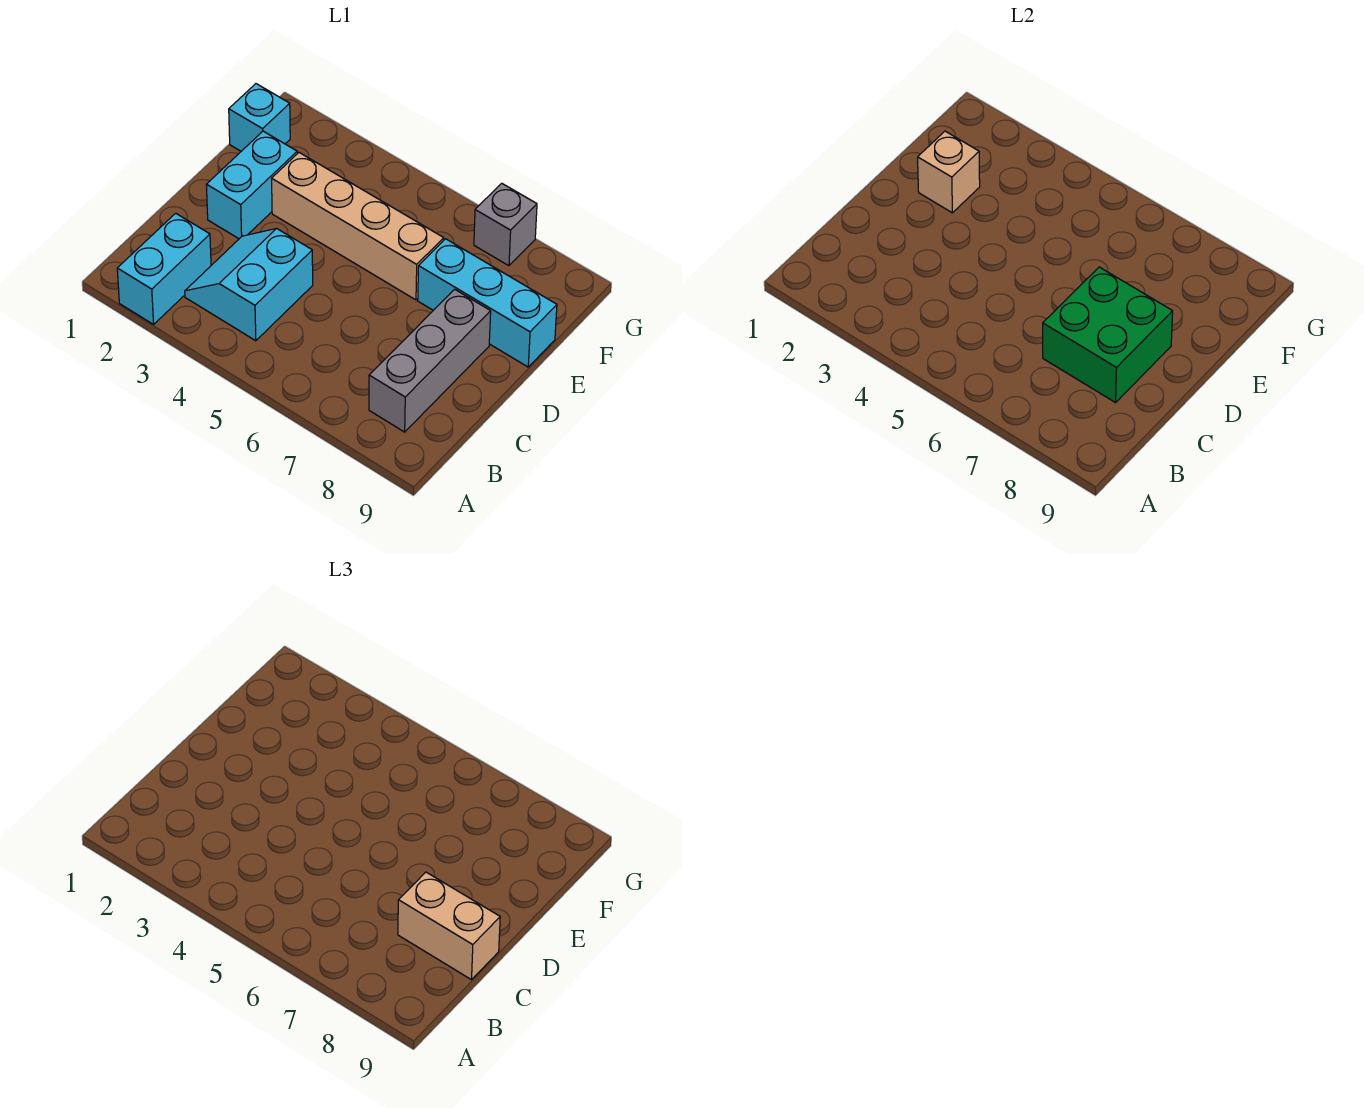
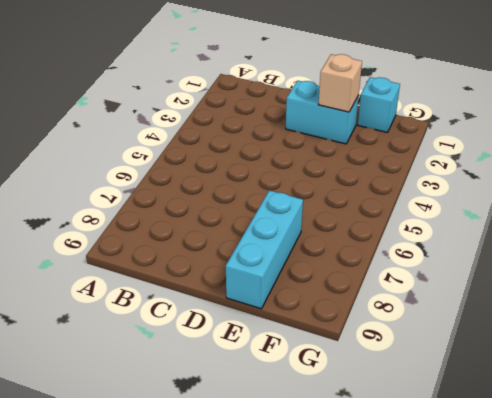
none -> cyan brick A2:B2 level 1
none -> cyan slope B3:C4 level 1 top 4

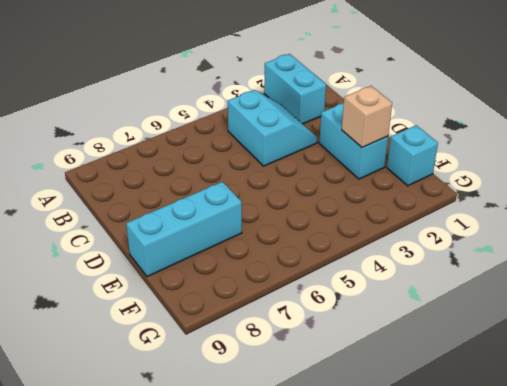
none -> grey brick B8:D8 level 1
none -> tan brick E3:E6 level 1

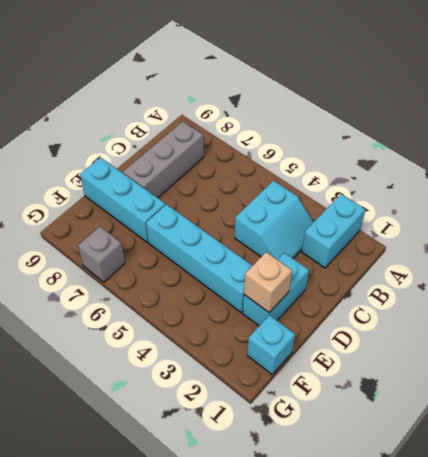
cyan brick E3:E6 level 1 -> tan brick E3:E6 level 1
none -> green brick C7:D8 level 2
none -> tan brick C8:C9 level 3

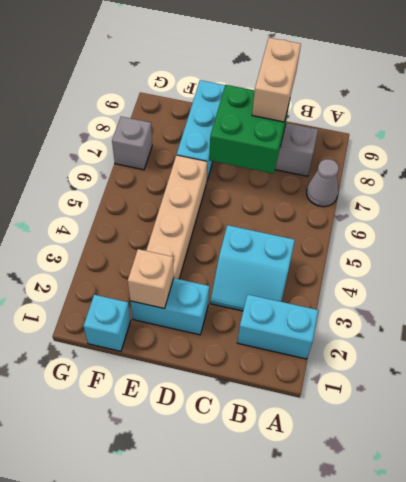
grey cone A7 level 1 -> none

